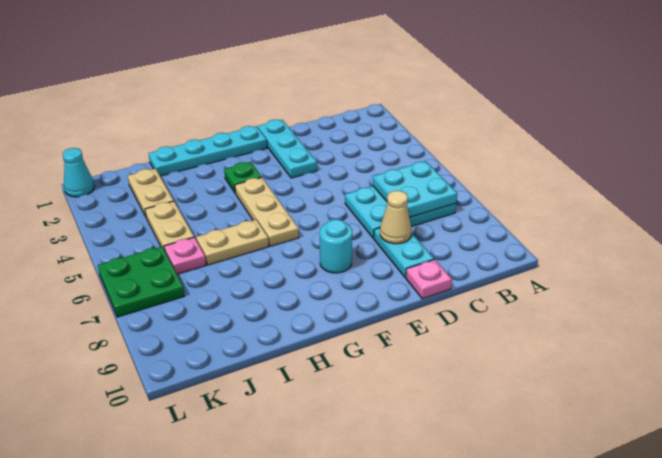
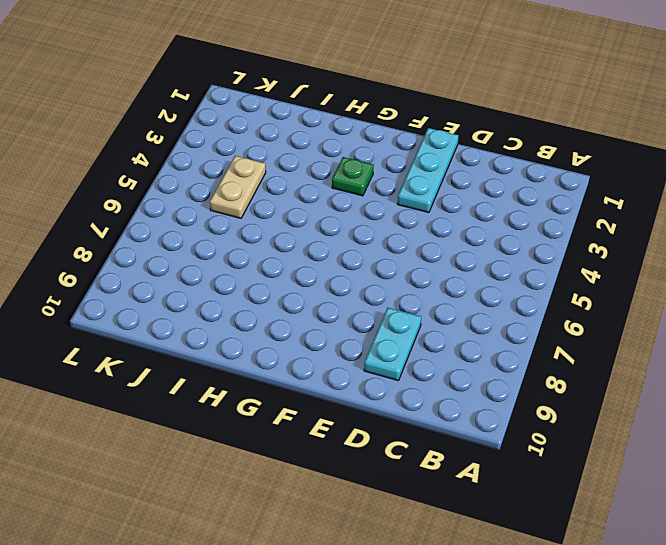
none -> cyan plate B6:D7 level 1
none -> pink plate D10 level 1
none -> cyan plate F1:I1 level 1

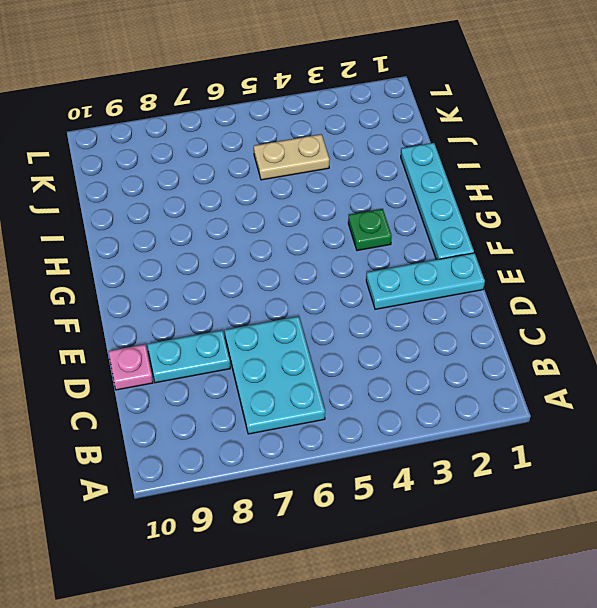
none -> cyan round brick F8 level 1
none -> tan plate G4:G6 level 1
none -> tan plate H6:I6 level 1

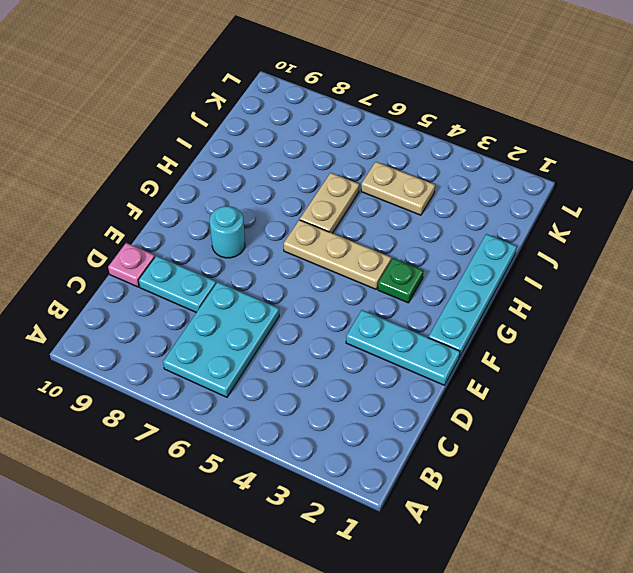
none -> tan plate J2:J3 level 1
none -> pink plate J6 level 1
none -> green plate K6:L7 level 1

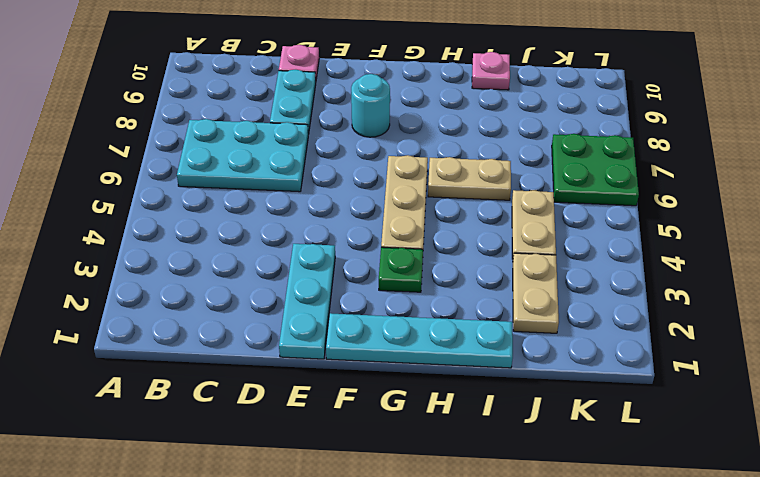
pink plate I10 level 1 -> pink plate J6 level 1
none -> cyan cone L1 level 1
none -> cyan plate B6:C7 level 2
none -> tan cone D8 level 2

